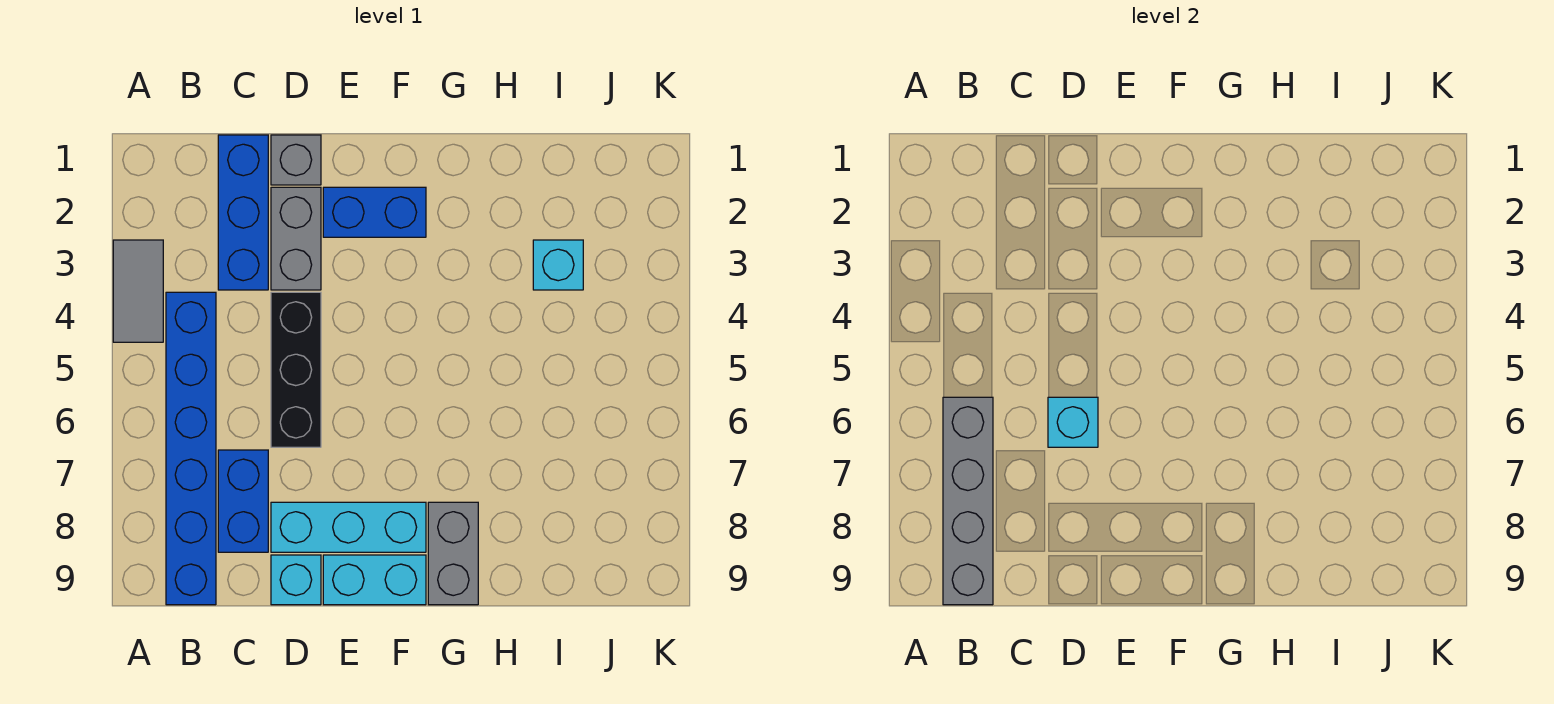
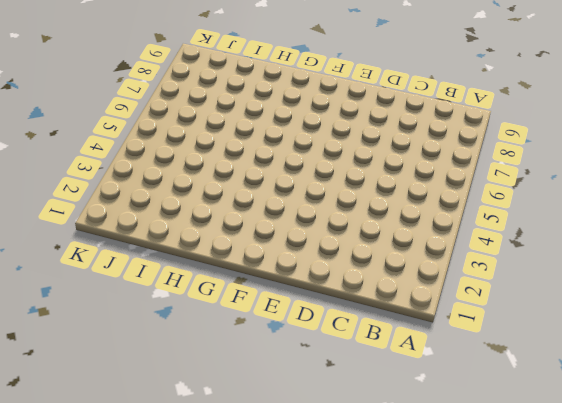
none -> grey tile A3:A4 level 1
none -> blue brick B4:B9 level 1
none -> blue brick C1:C3 level 1

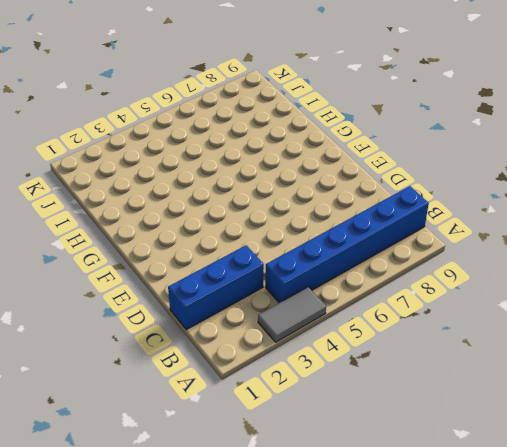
none -> blue brick C7:C8 level 1
none -> grey brick D1 level 1
none -> grey brick D2:D3 level 1

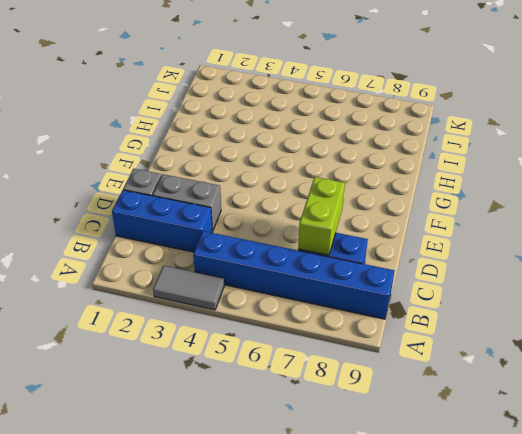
lime brick C7:D7 level 2 -> none
none -> black brick D4:D6 level 1
none -> cyan brick D8:F8 level 1
none -> cyan brick D9 level 1

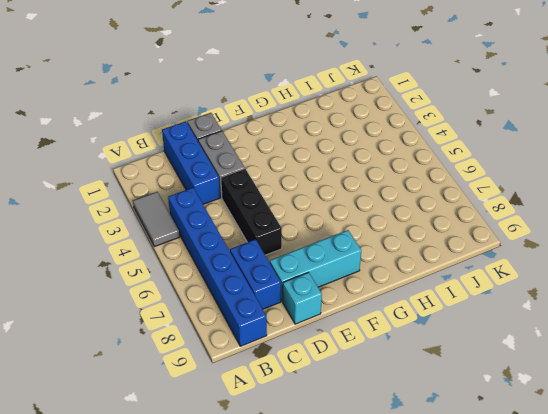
none -> blue brick E2:F2 level 1
none -> cyan brick E9:F9 level 1
none -> grey brick G8:G9 level 1

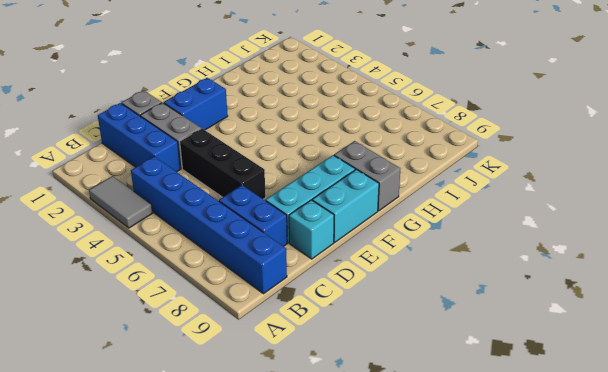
none -> cyan brick I3 level 1
none -> grey brick B6:B9 level 2
none -> cyan brick D6 level 2

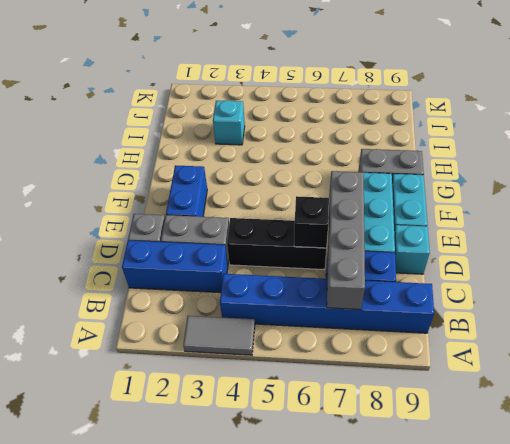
grey brick B7:E7 level 2 -> grey brick B6:B9 level 2
black brick D6 level 2 -> cyan brick D6 level 2

